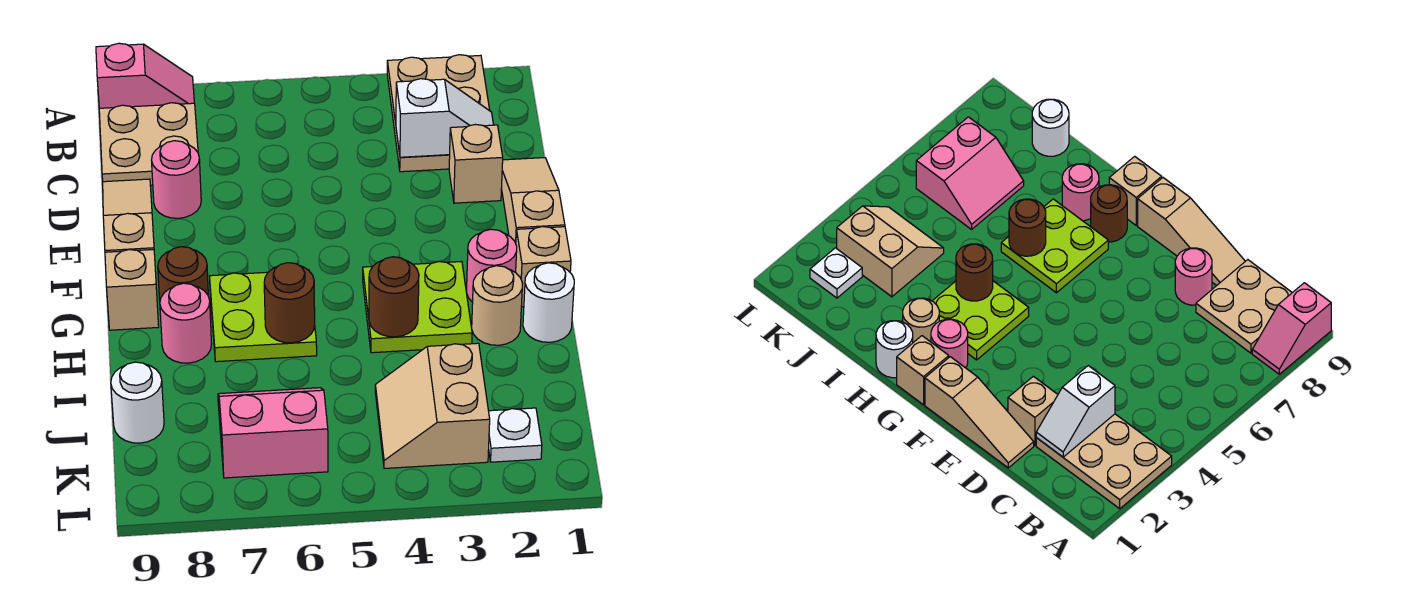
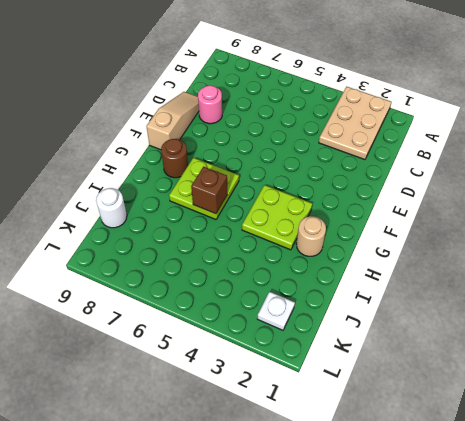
brown brick H6 level 2 -> brown round brick H6 level 2
none -> pink slope A8:A9 level 1 top 9
none -> tan plate B8:C9 level 1
none -> tan slope D1:F1 level 1 top F

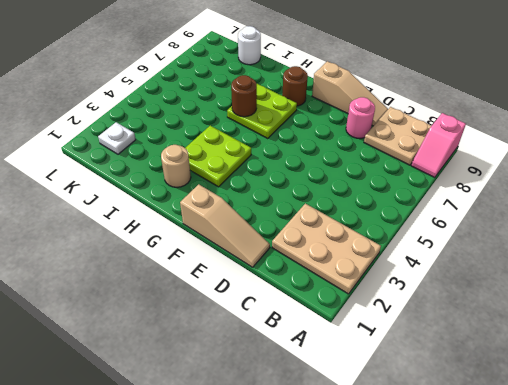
none -> tan brick D2 level 1
none -> tan brick G1 level 1
none -> pink round brick G2 level 1

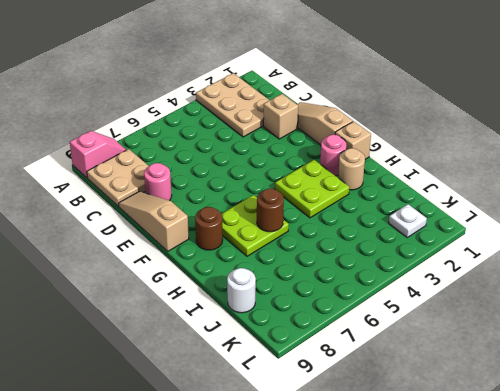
none -> tan brick G9 level 1
none -> white round brick H1 level 1
none -> pink round brick H8 level 1

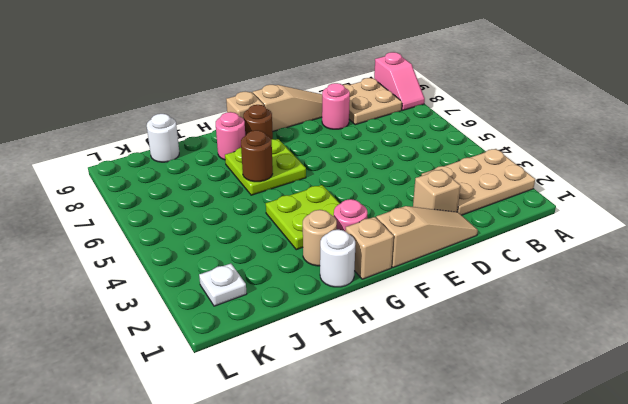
none -> tan slope J3:K4 level 1 top 3
none -> pink slope J6:K7 level 1 top K
none -> white slope C2:C3 level 2 top 3

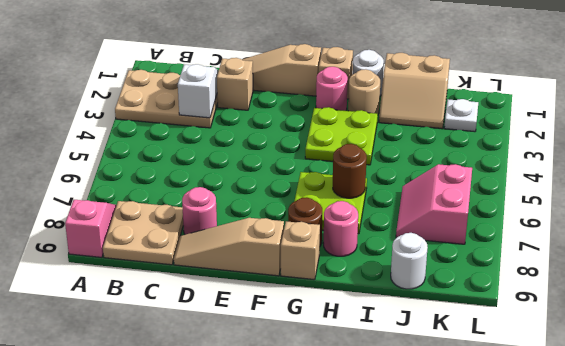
tan slope I1:J2 level 1 top 1 -> tan slope J3:K4 level 1 top 3
none -> brown round brick H4 level 2

